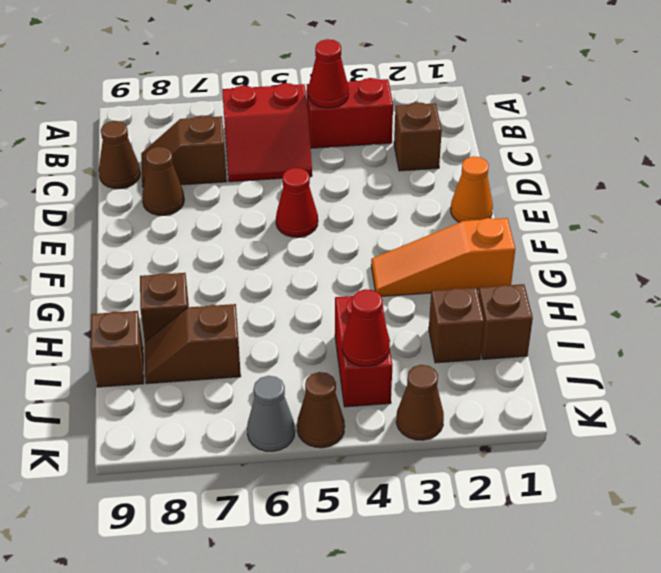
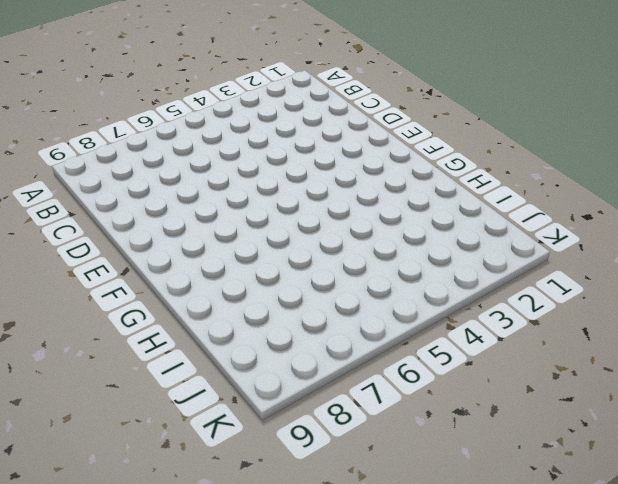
none -> red brick B3:B4 level 1
none -> red slope B5:C6 level 1 top B
none -> brown brick C2 level 1

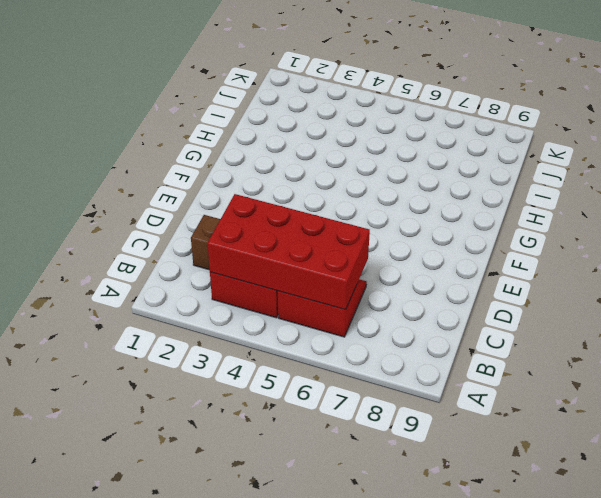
red brick B3:C6 level 2 -> red cone B4 level 2
none -> brown slope C7:C8 level 1 top 7
none -> brown cone C9 level 1
none -> brown cone D8 level 1

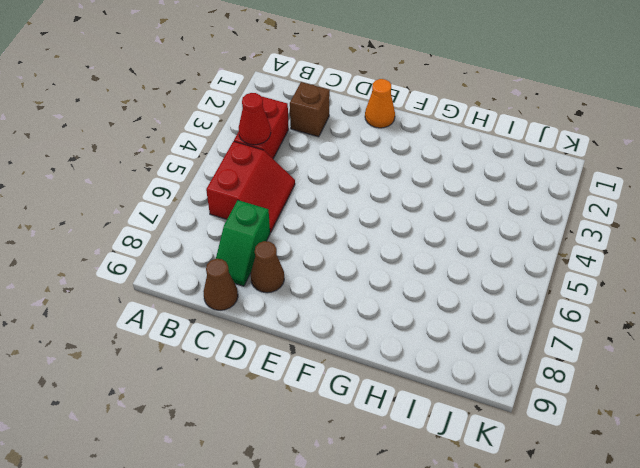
green slope C7:C8 level 1 top 7 -> brown slope C7:C8 level 1 top 7
none -> red cone E5 level 1
none -> orange slope G1:G3 level 1 top 1
none -> brown brick H8 level 1

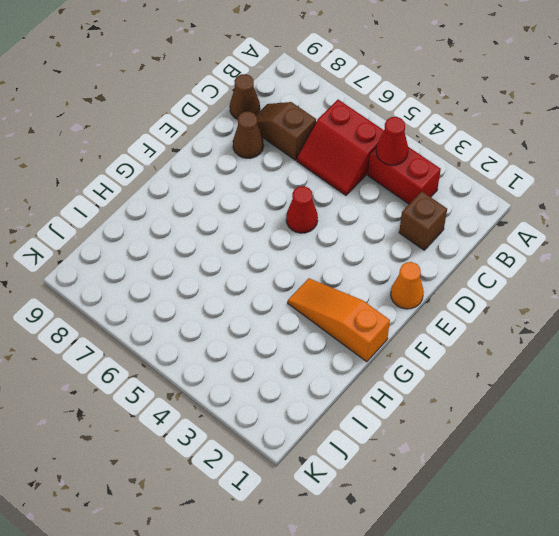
none -> brown brick H8 level 1
none -> brown brick I1 level 1
none -> brown brick I2 level 1

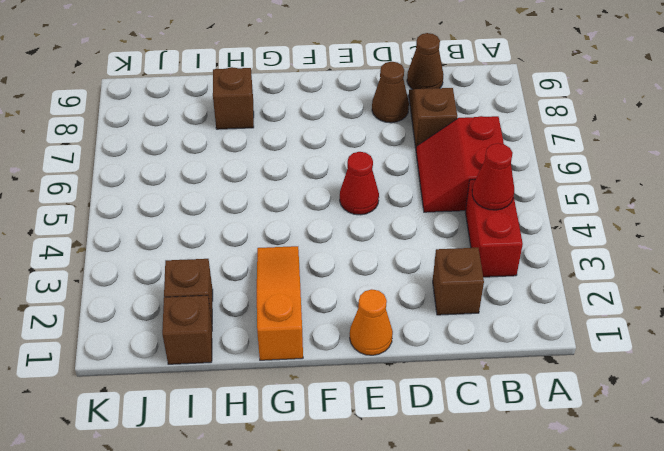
none -> red brick I4:J4 level 1
none -> brown slope I7:I8 level 1 top 7
none -> brown brick I9 level 1

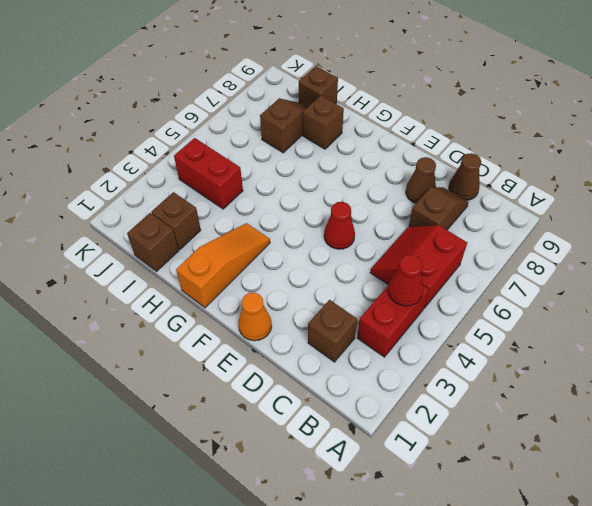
none -> brown cone K3 level 1
none -> brown cone K5 level 1
none -> grey cone K6 level 1

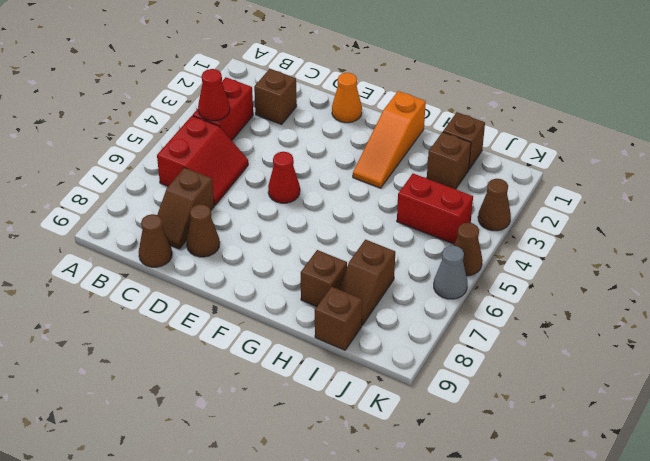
none -> red cone J4 level 2

